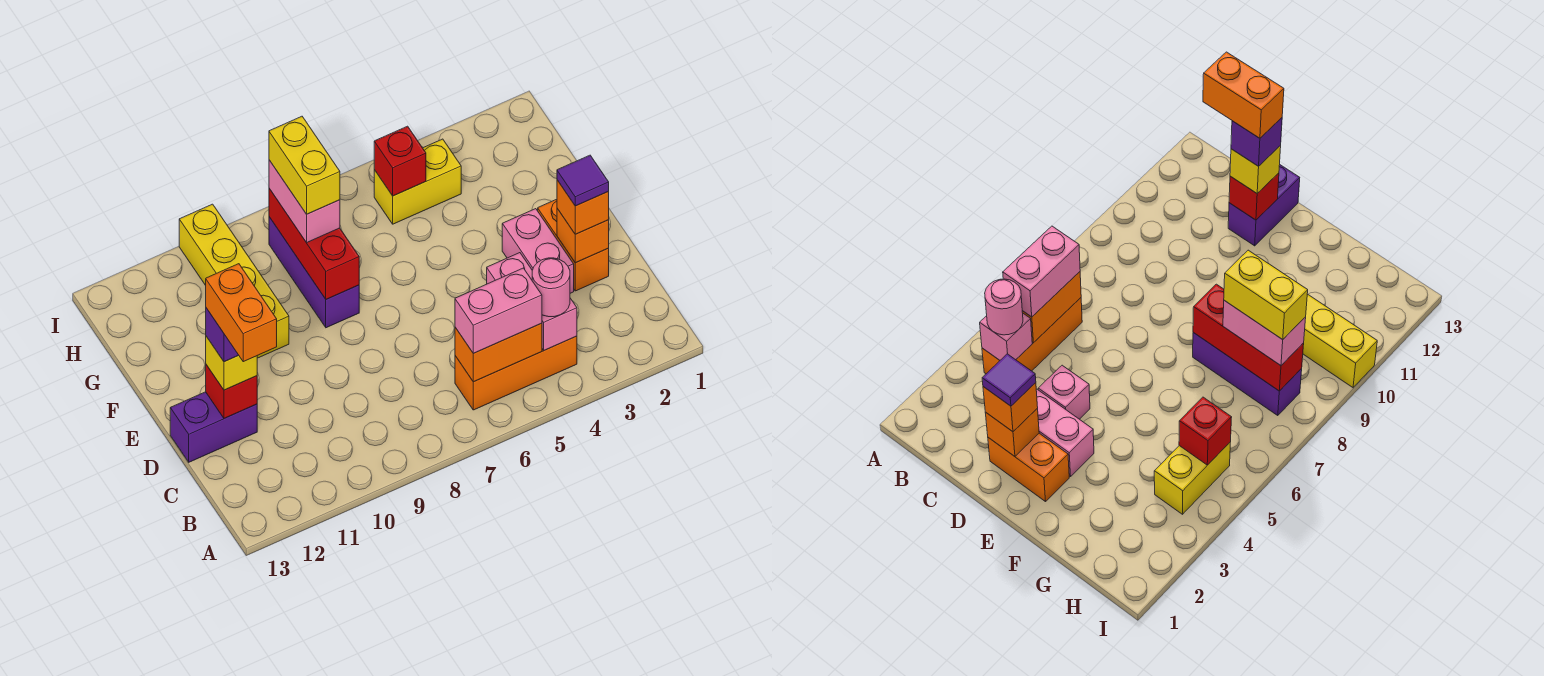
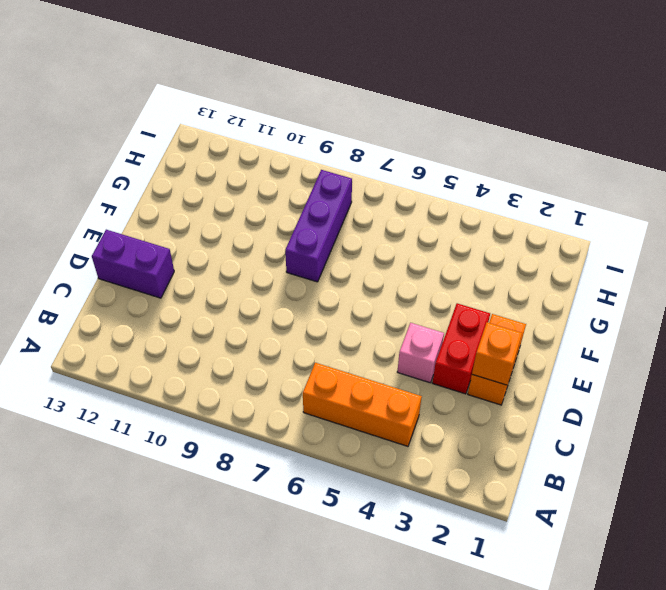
red brick D3:E3 level 1 -> pink brick D3:E3 level 1
none -> yellow brick F10:I10 level 1
none -> yellow brick H4:H5 level 1
none -> pink brick B4 level 2

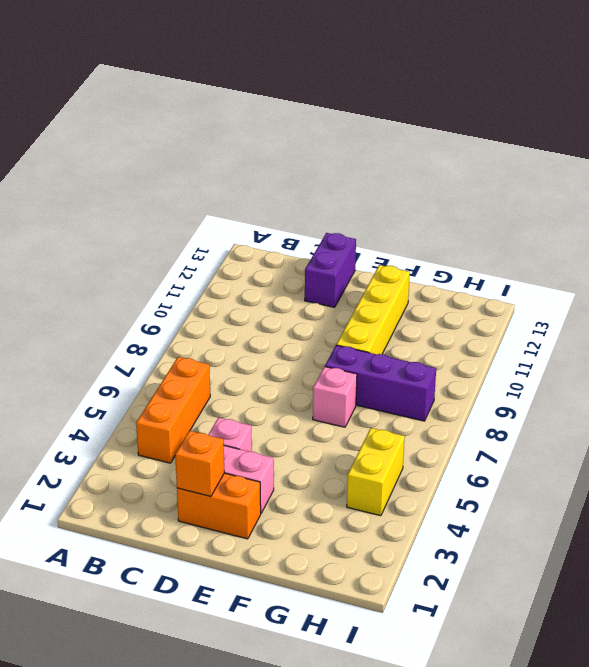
pink brick F7 level 1 -> pink brick B4 level 2
yellow brick F9:F12 level 1 -> yellow brick F10:I10 level 1
none -> orange brick B5:B6 level 2
none -> red brick D12 level 2
none -> red brick F8:H8 level 2

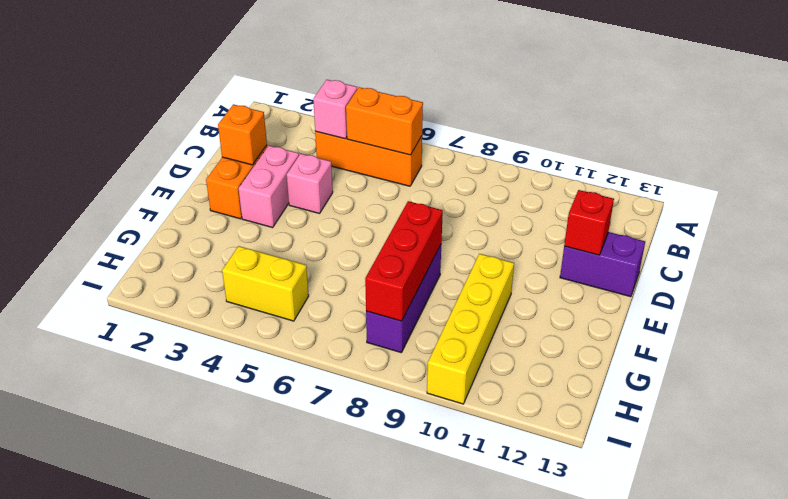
none -> red brick H5 level 2
none -> pink round brick B4 level 3
none -> pink brick B5:B6 level 3

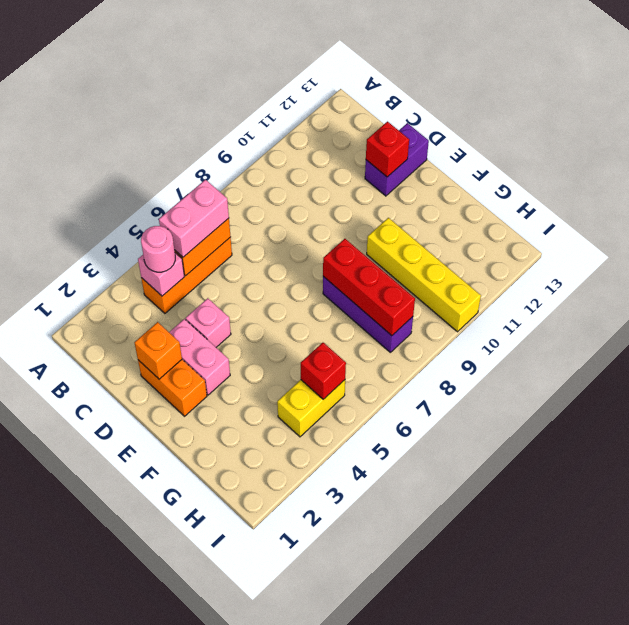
none -> orange brick D2 level 3
none -> yellow brick D12 level 3
none -> pink brick G8:H8 level 3

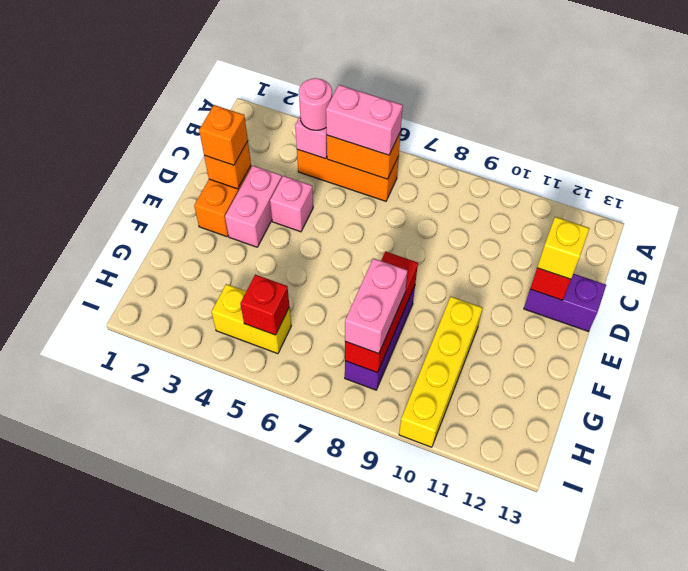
none -> purple tile D2 level 4
none -> purple brick D12 level 4
none -> yellow brick G8:H8 level 4

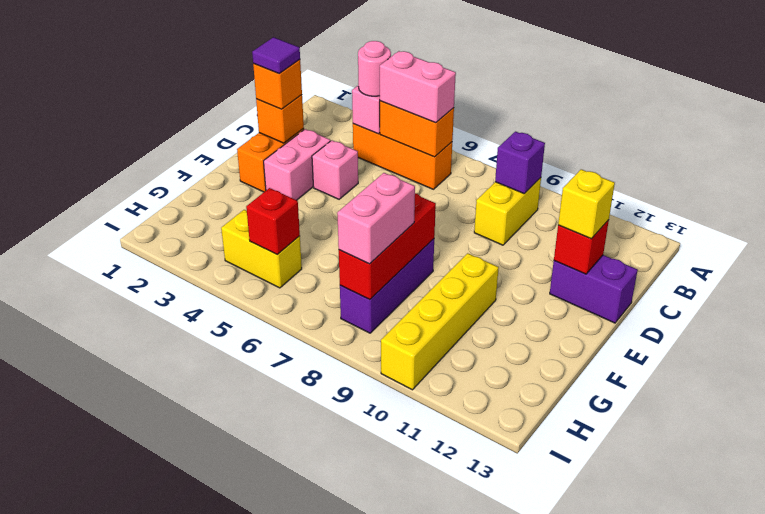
yellow brick B9:C9 level 1 -> yellow brick G8:H8 level 4
purple brick B9 level 2 -> purple brick D12 level 4
none -> orange brick C12:D12 level 5

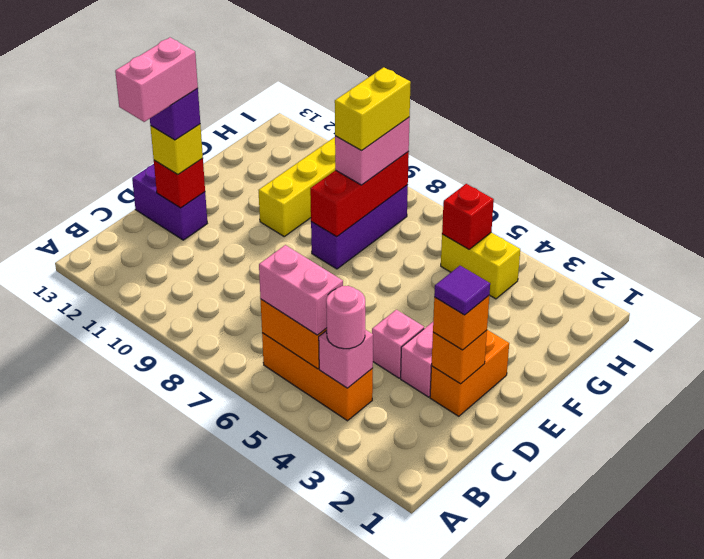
pink brick C12:D12 level 5 -> orange brick C12:D12 level 5

